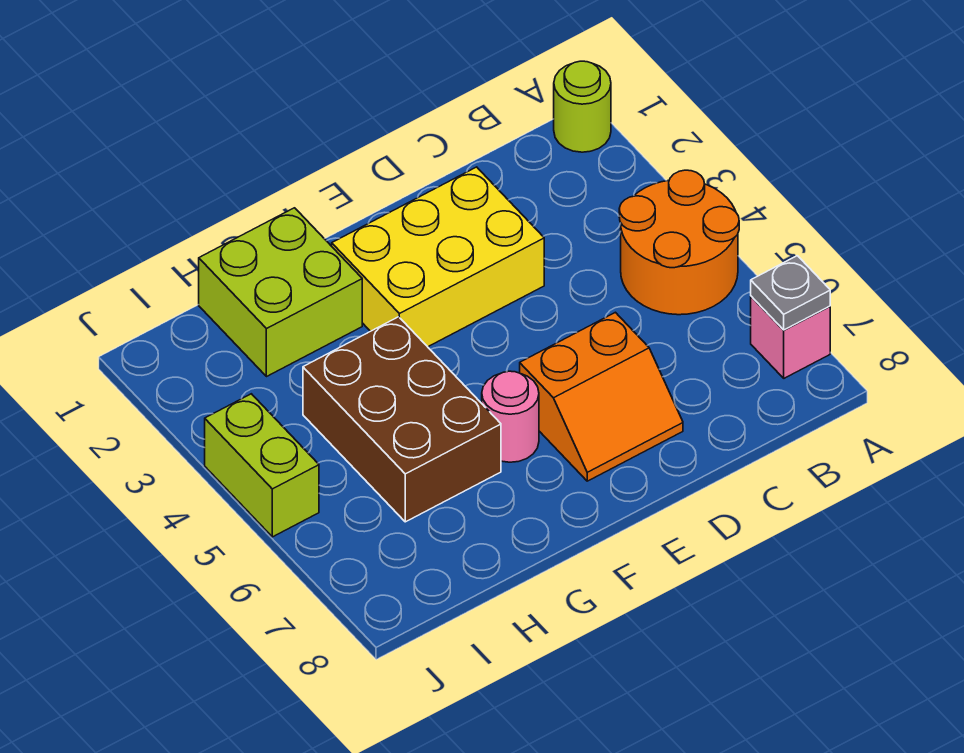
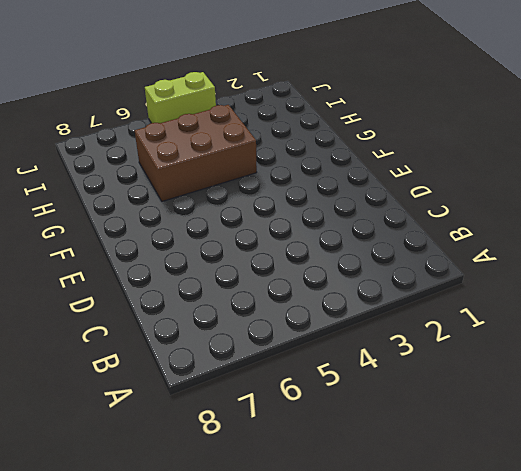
none -> lime round brick A1 level 1
none -> orange round brick A4:B5 level 1

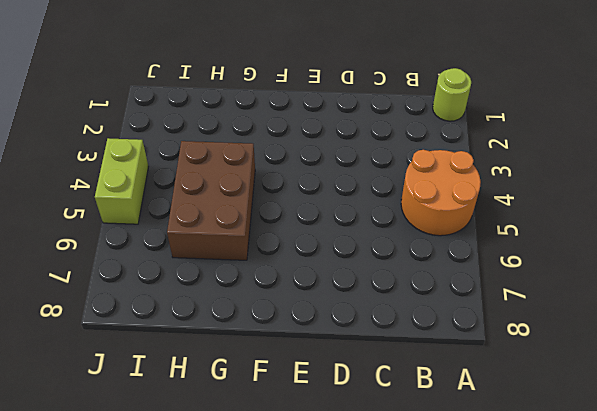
none -> pink brick A7 level 1
none -> yellow brick D2:F3 level 1

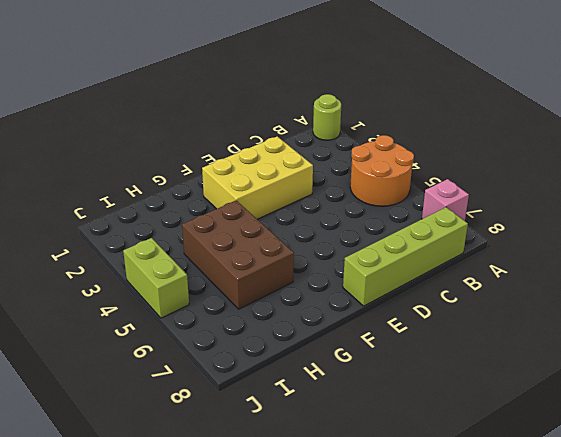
lime brick B8:E8 level 1 -> none
none -> orange slope D6:E7 level 1 top 6
none -> pink round brick F6 level 1

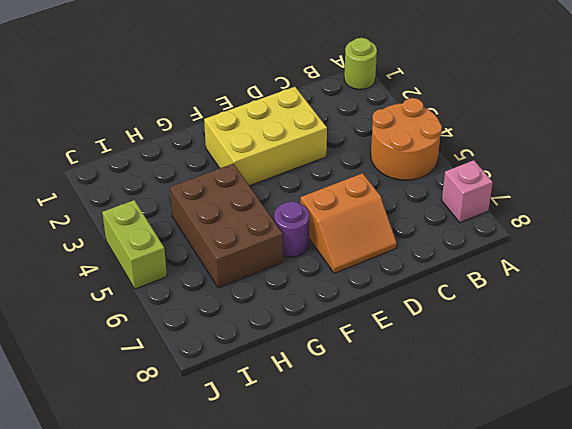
purple round brick F6 level 1 -> pink round brick F6 level 1
none -> lime brick G1:H2 level 1
none -> grey plate A7 level 2

